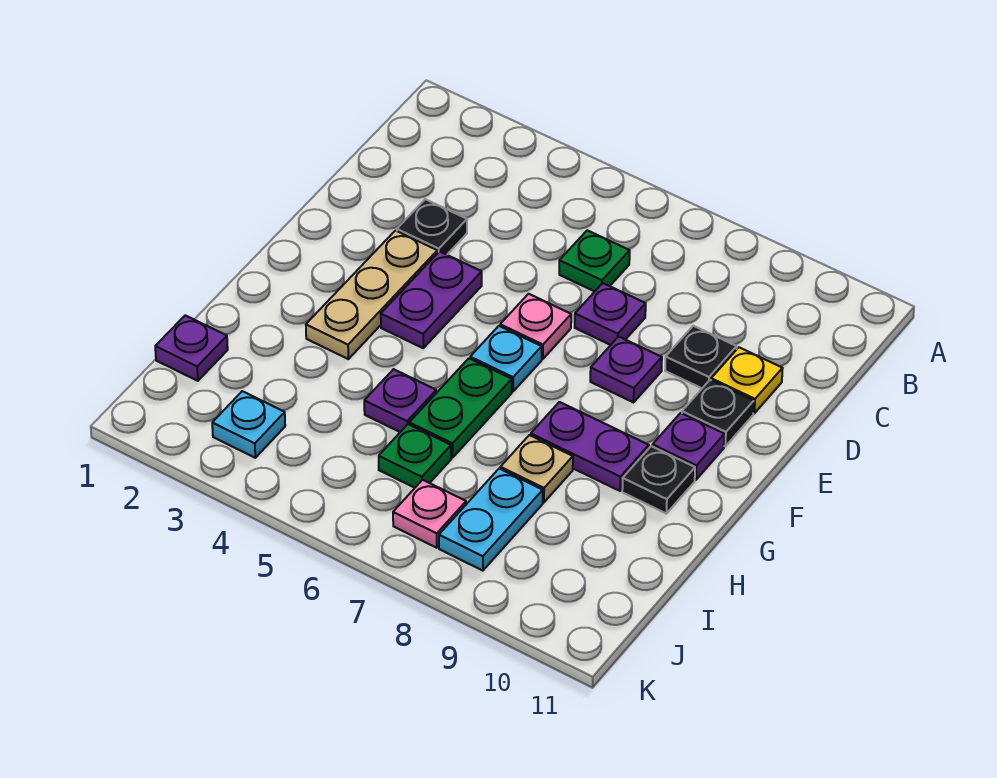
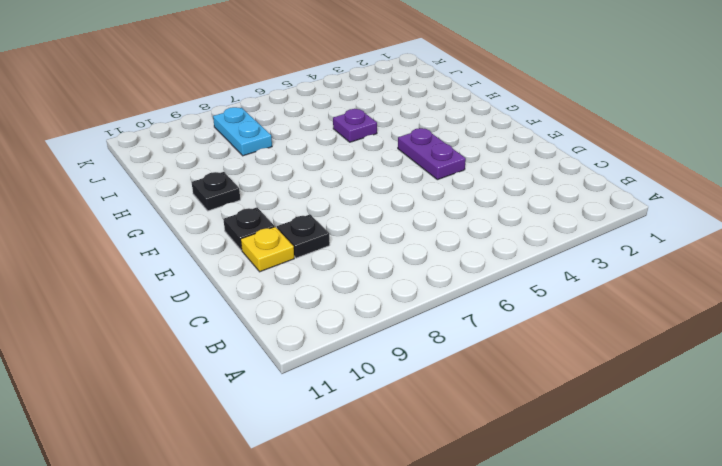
none -> green plate C6 level 1
none -> black plate D3 level 1
none -> purple plate D7 level 1

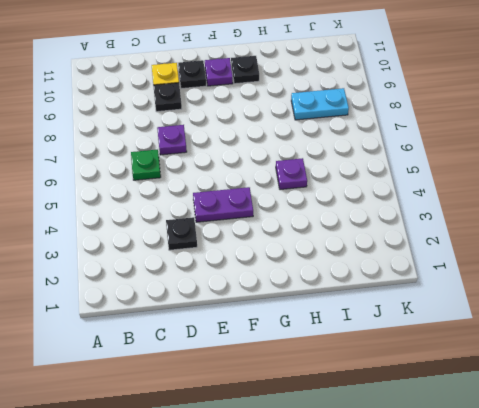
none -> tan plate E3:G3 level 1
none -> pink plate E6 level 1
none -> purple plate E8 level 1

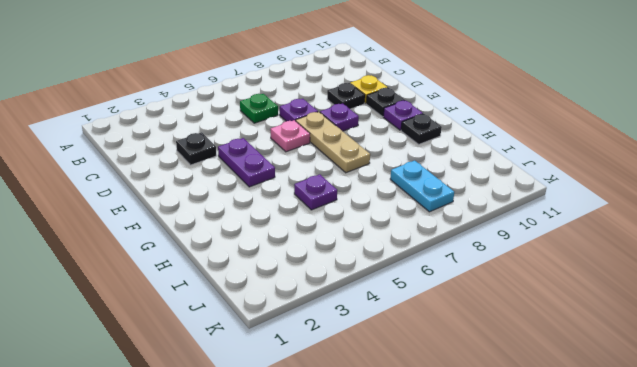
tan plate E7:G7 level 1 -> tan plate E3:G3 level 1
none -> cyan plate F6 level 1
none -> green plate G6:H6 level 1
none -> purple plate G8:G9 level 1

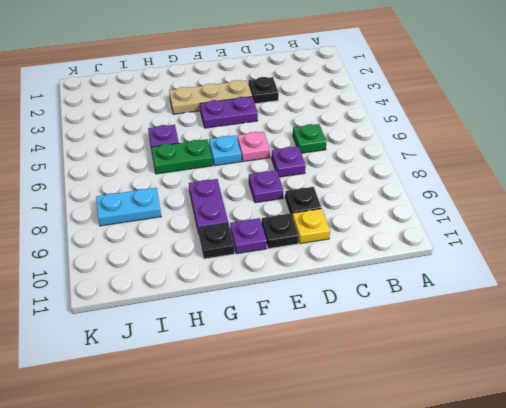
none -> tan plate H8 level 1
none -> purple plate I1 level 1
none -> green plate I6 level 1

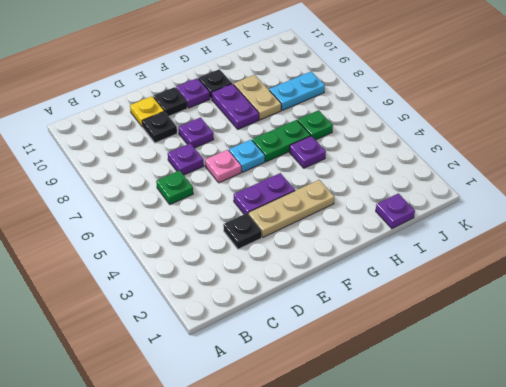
tan plate H8:H9 level 1 -> tan plate H8 level 1
none -> cyan plate J3 level 1
none -> pink plate J7 level 1

